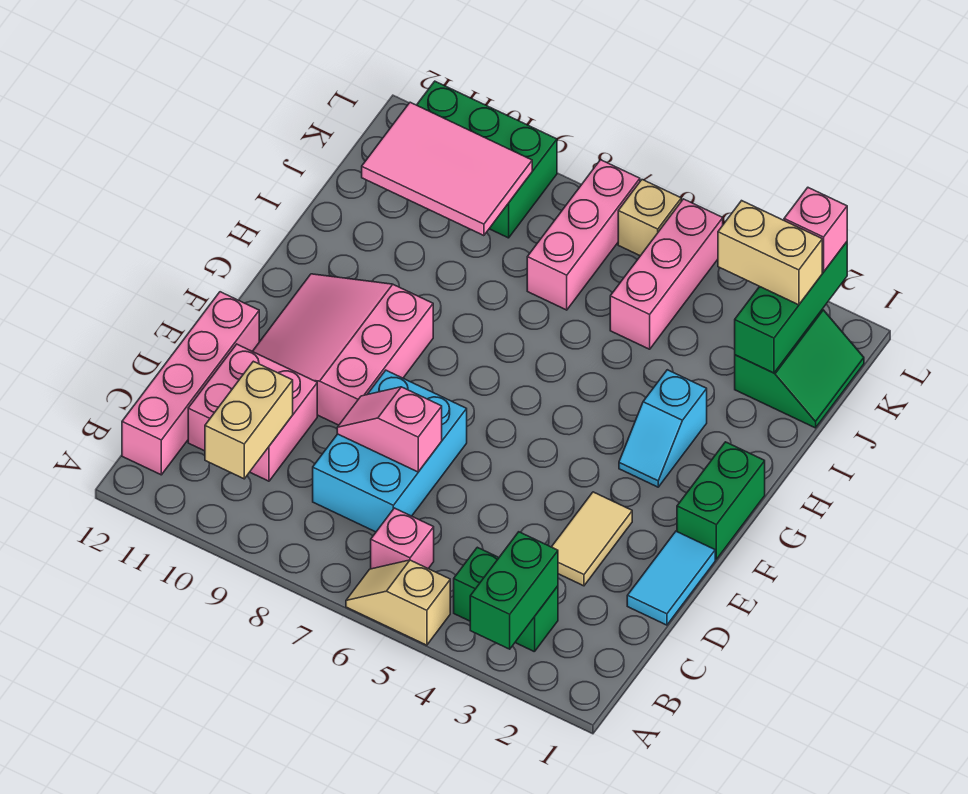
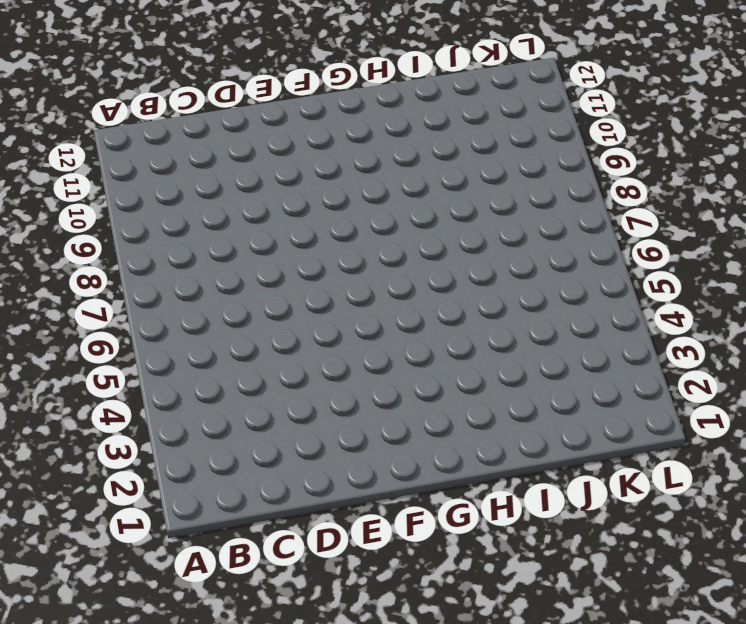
none -> tan slope A5:A6 level 1 top 5
none -> green brick B3:B4 level 1
none -> pink brick B6 level 1

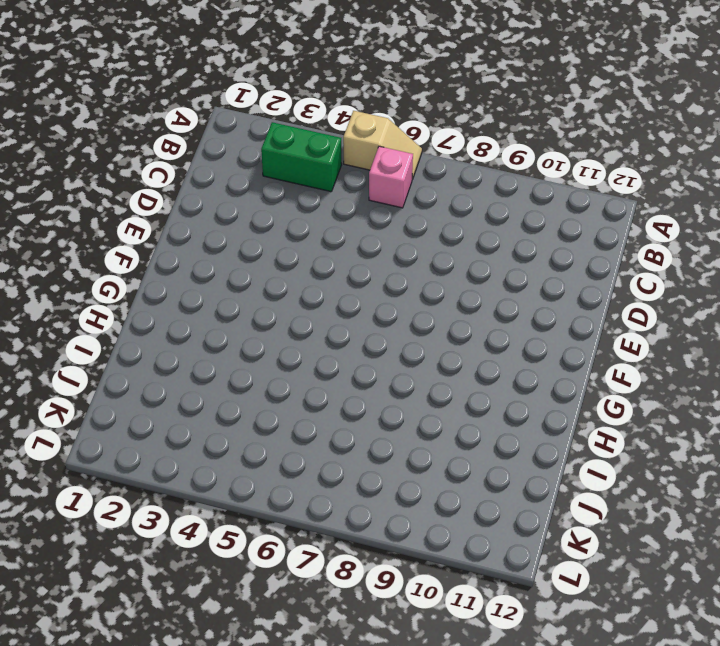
none -> pink brick B12:E12 level 1
none -> cyan brick C7:E8 level 1
none -> pink brick C10:D11 level 1

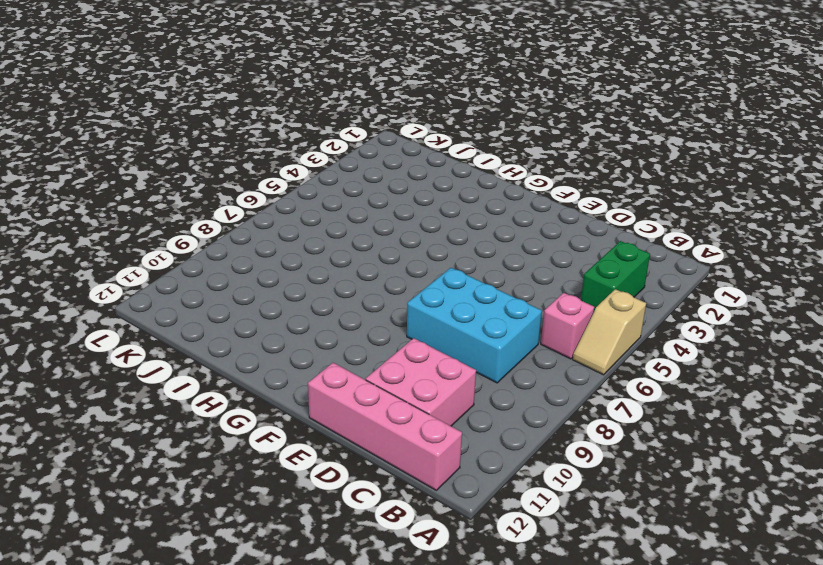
none -> cyan tile D1:E1 level 1
none -> tan tile D3:E3 level 1
none -> pink slope E9:G11 level 1 top 9

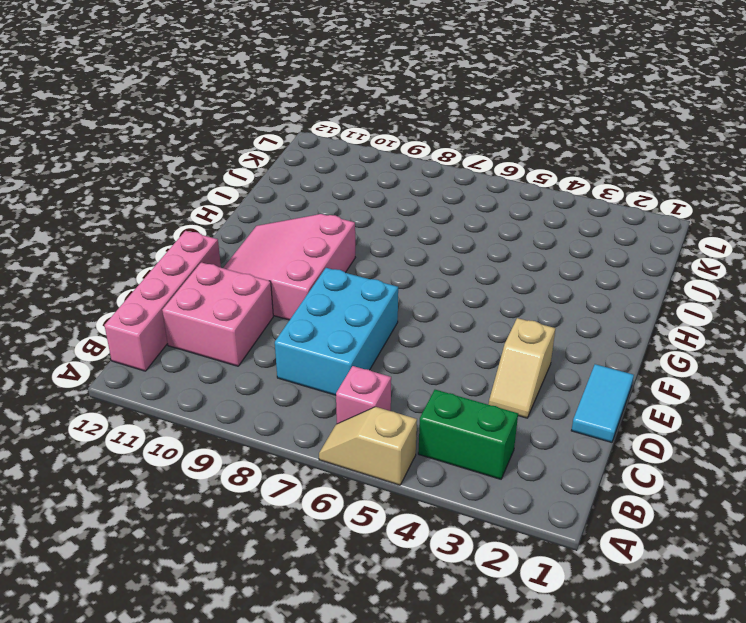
tan slope D3:E3 level 1 top E -> tan tile D3:E3 level 1
none -> green brick F1:G1 level 1
none -> cyan slope G3:H3 level 1 top H
none -> green slope J1:K2 level 1 top 2

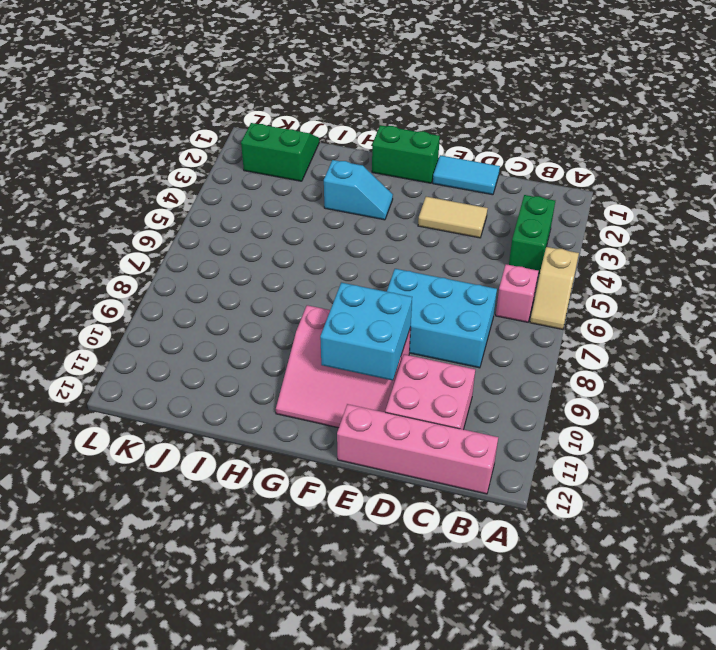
cyan brick E9:F10 level 2 -> none
none -> pink brick J5:L5 level 1
none -> pink brick J7:L7 level 1
none -> green brick K9:L11 level 1

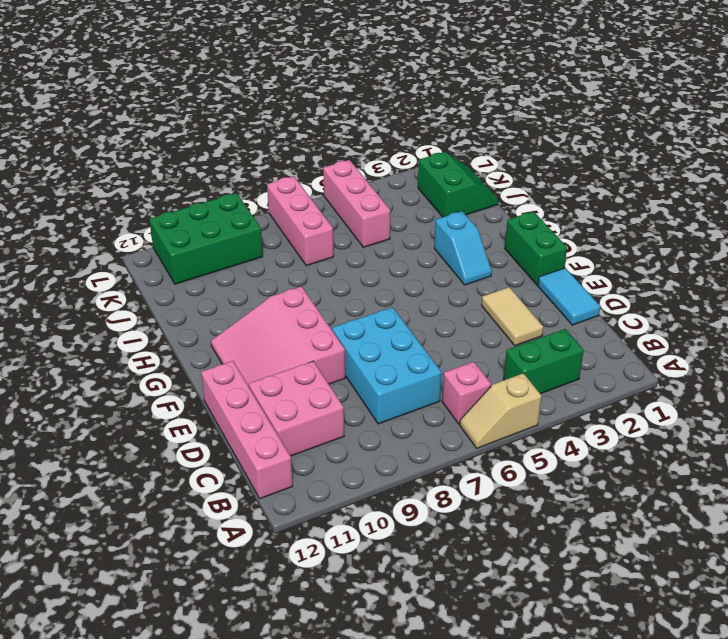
none -> tan brick L6 level 1
none -> green brick A3:B3 level 2
none -> tan brick B10:C10 level 2

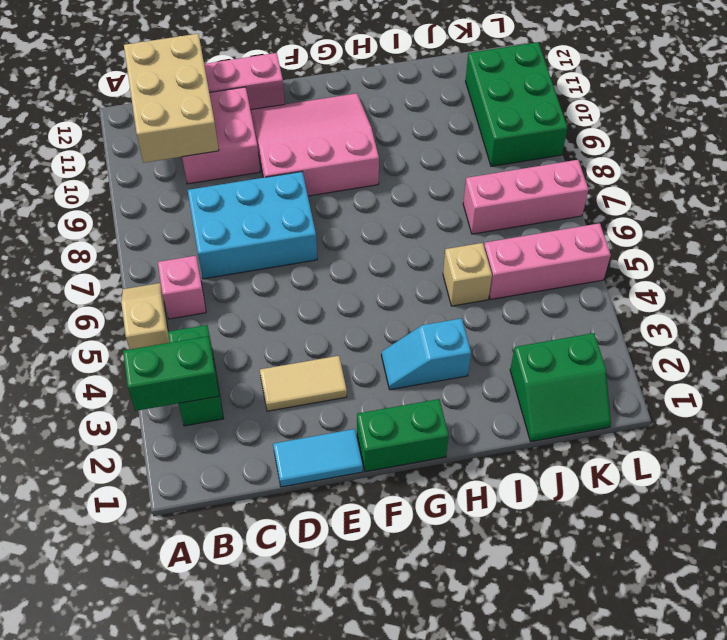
tan brick B10:C12 level 2 -> tan brick B10:C10 level 2
tan brick I5 level 1 -> tan brick L6 level 1
none -> pink slope D7:D8 level 2 top 7
none -> green brick J2:L2 level 2
none -> pink tile J9:K11 level 2

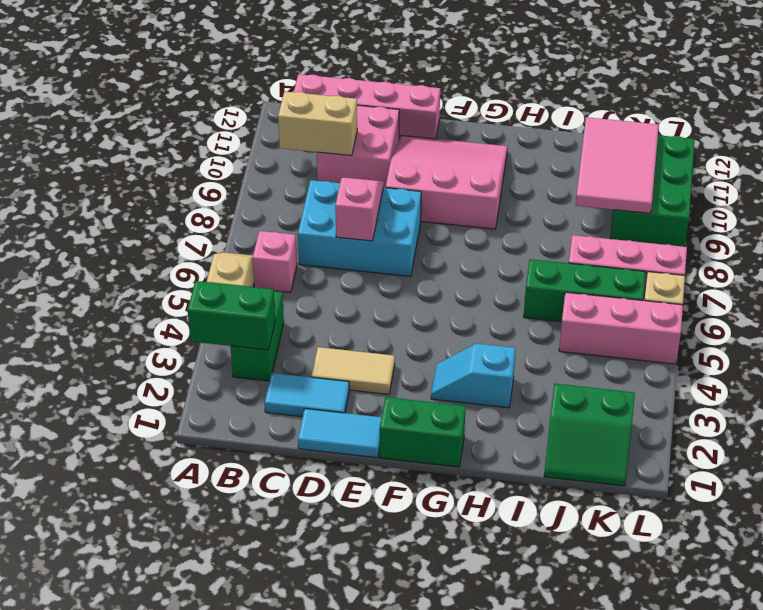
cyan tile C2:D2 level 1 -> none
green brick I6:K6 level 1 -> green brick J2:L2 level 2
none -> tan brick K2:K3 level 3
none -> pink brick L2 level 3

